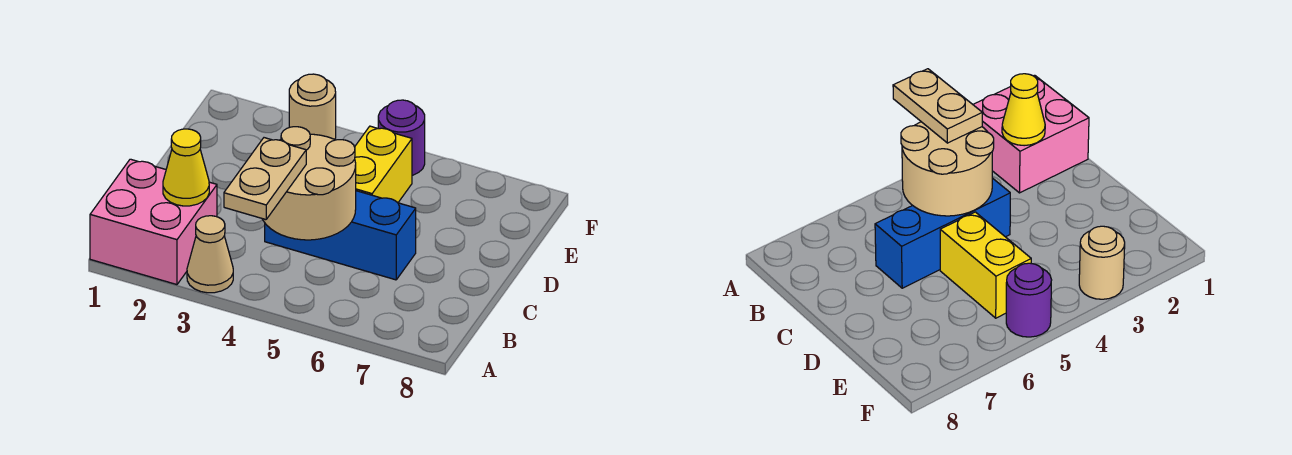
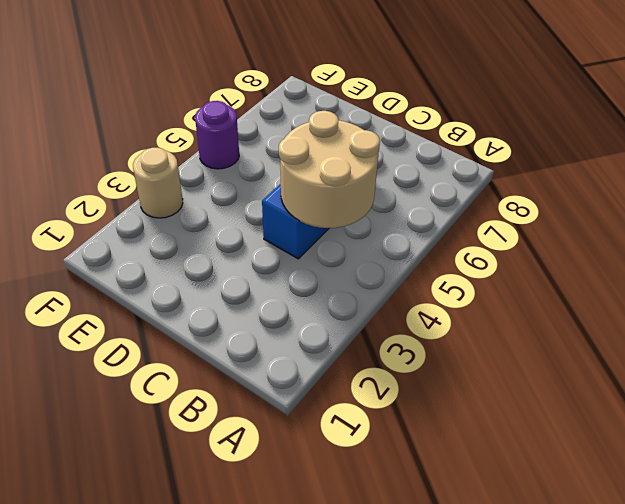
none -> pink brick A1:B2 level 1
none -> tan cone A3 level 1

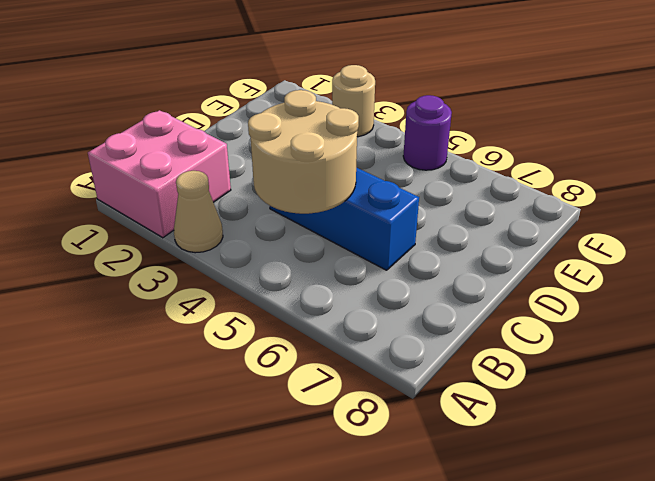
none -> yellow brick D5:E5 level 1
none -> yellow cone B2 level 2

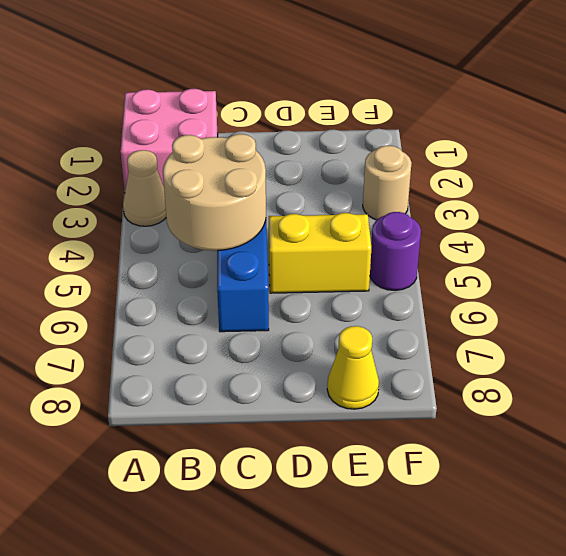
yellow cone E8 level 1 -> yellow cone B2 level 2
none -> tan plate A4:B4 level 3

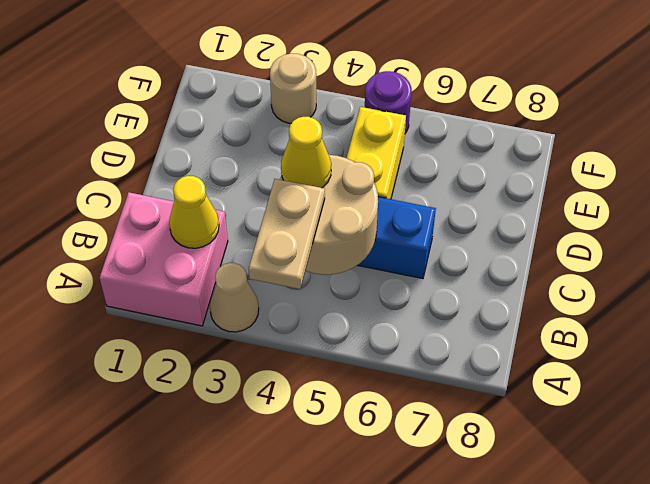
yellow cone C4 level 3 -> none

